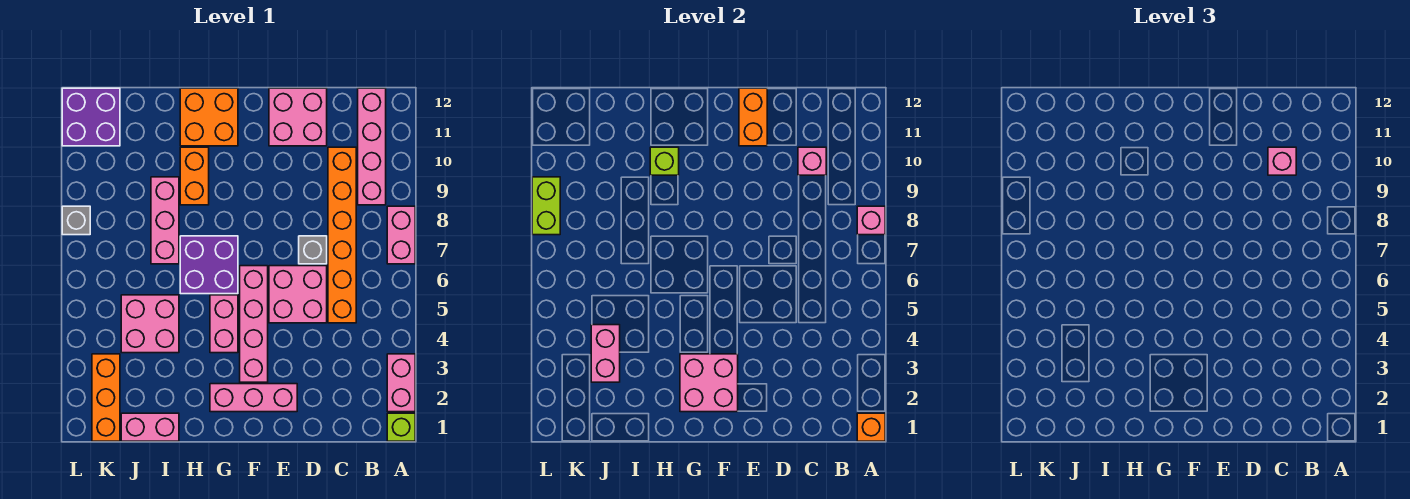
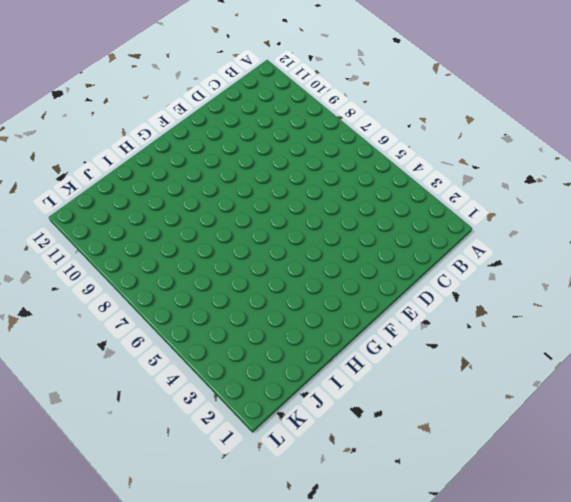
none -> lime brick A1 level 1
none -> pink brick A2:A3 level 1
none -> pink brick A7:A8 level 1

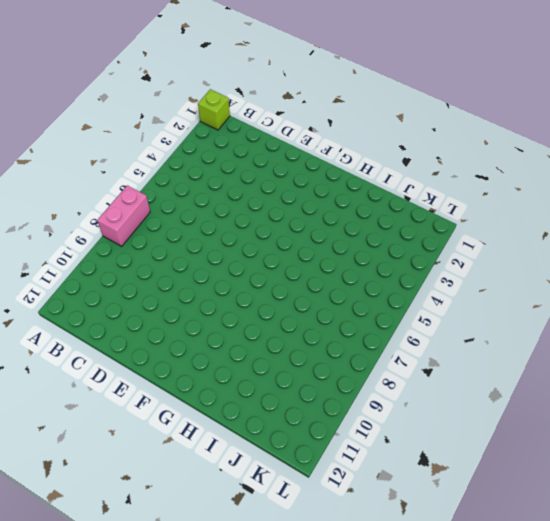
none -> pink brick A2:A3 level 1
none -> pink brick B9:B12 level 1
none -> orange brick C5:C10 level 1

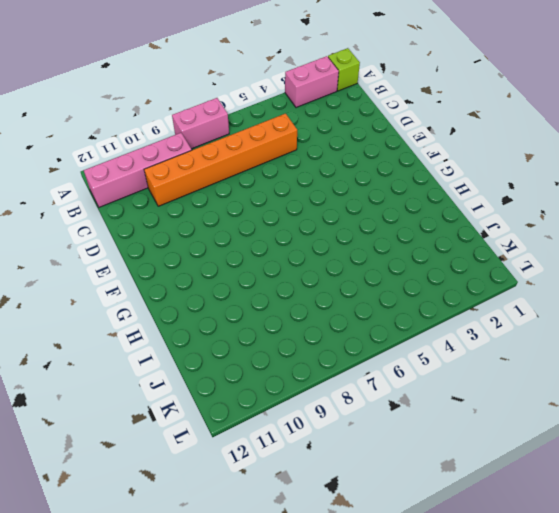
none -> pink brick D5:E6 level 1
none -> grey brick D7 level 1
none -> pink brick D11:E12 level 1

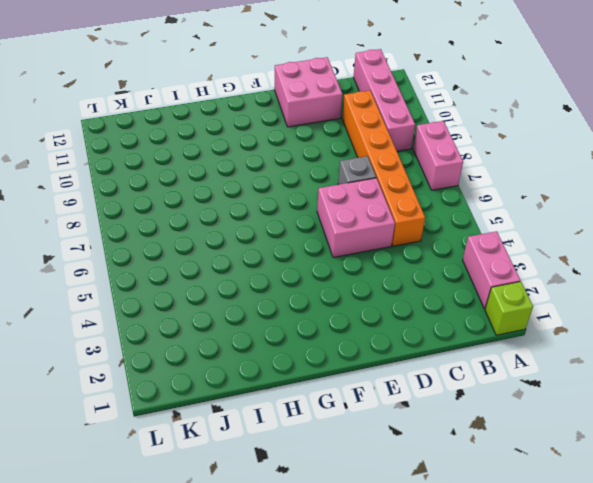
none -> pink brick E2:G2 level 1
none -> pink brick F3:F6 level 1
none -> pink brick G4:G5 level 1

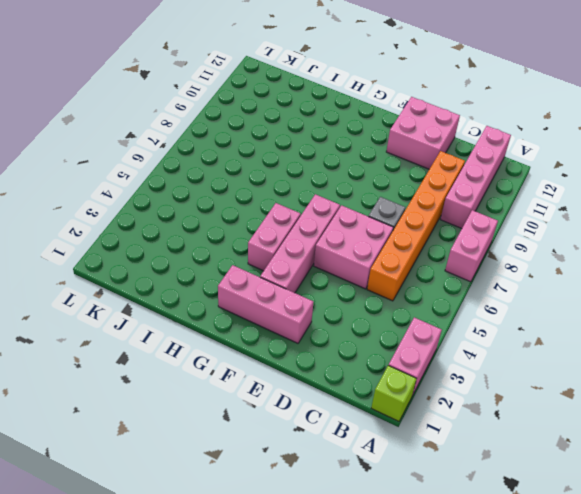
none -> purple brick G6:H7 level 1
none -> orange brick G11:H12 level 1
none -> orange brick H9:H10 level 1

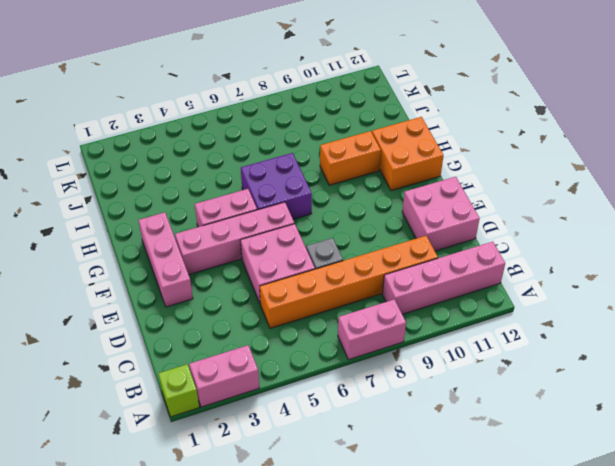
none -> pink brick I1:J1 level 1
none -> pink brick I4:J5 level 1
none -> pink brick I7:I9 level 1

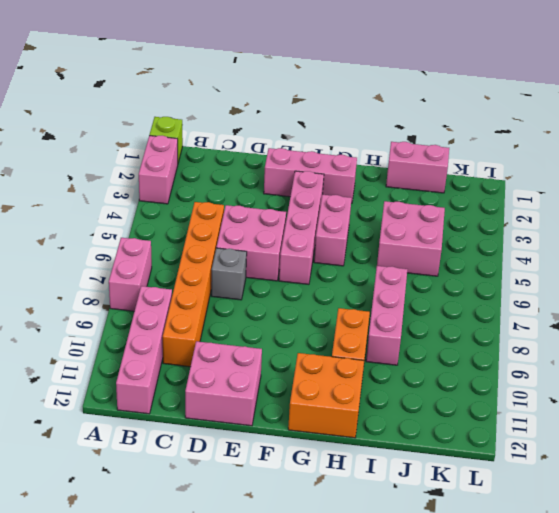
none -> purple brick G6:H7 level 1
none -> orange brick K1:K3 level 1
none -> purple brick K11:L12 level 1

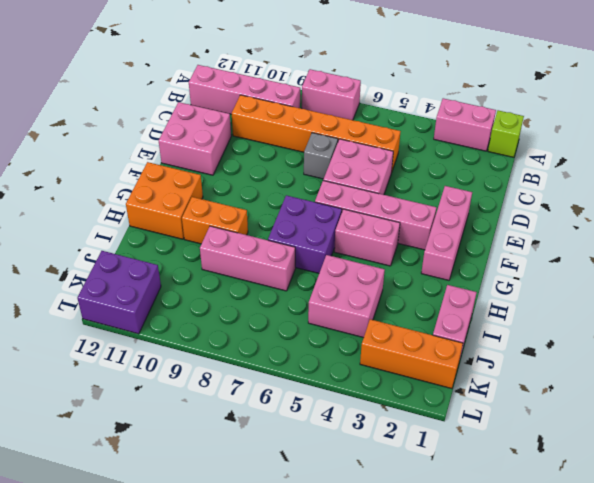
none -> grey brick L8 level 1
none -> orange brick A1 level 2
none -> pink brick A8 level 2

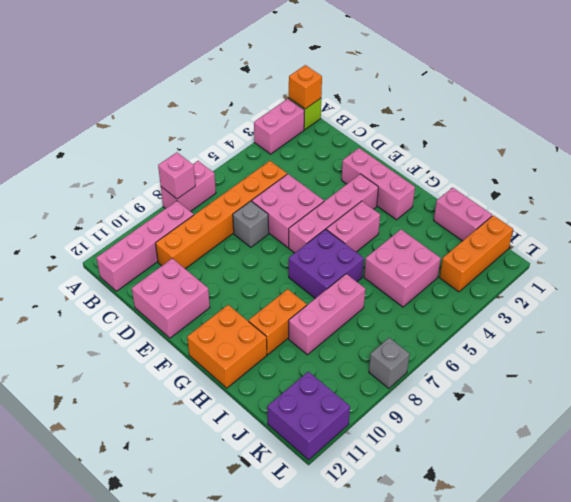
none -> pink brick C10 level 2
none -> orange brick E11:E12 level 2
none -> pink brick F2:G3 level 2

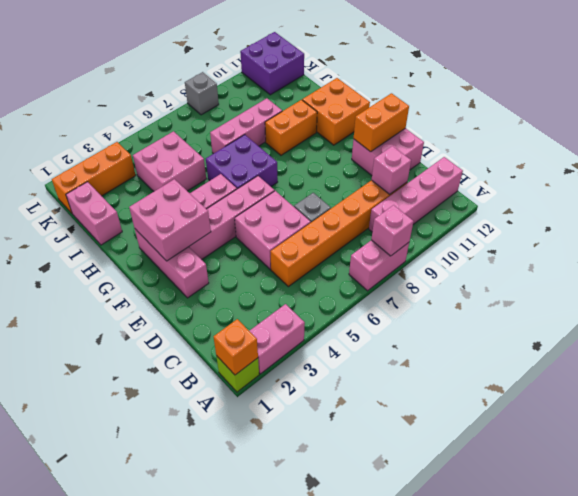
none -> lime brick H10 level 2
none -> pink brick J3:J4 level 2
none -> lime brick L8:L9 level 2

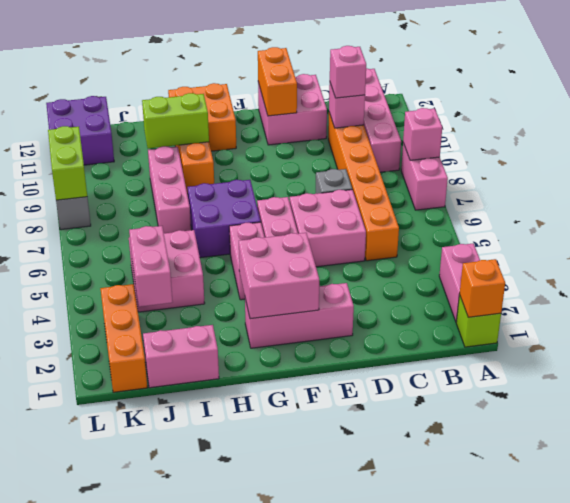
lime brick H10:I10 level 2 -> lime brick H10 level 2

